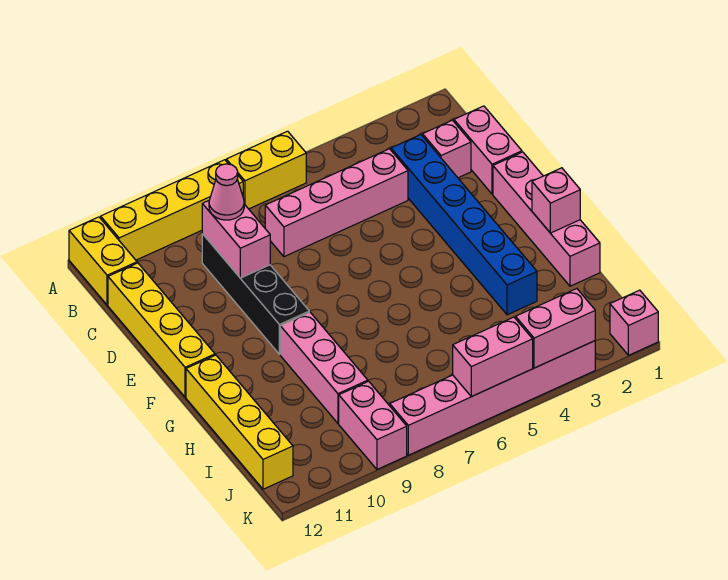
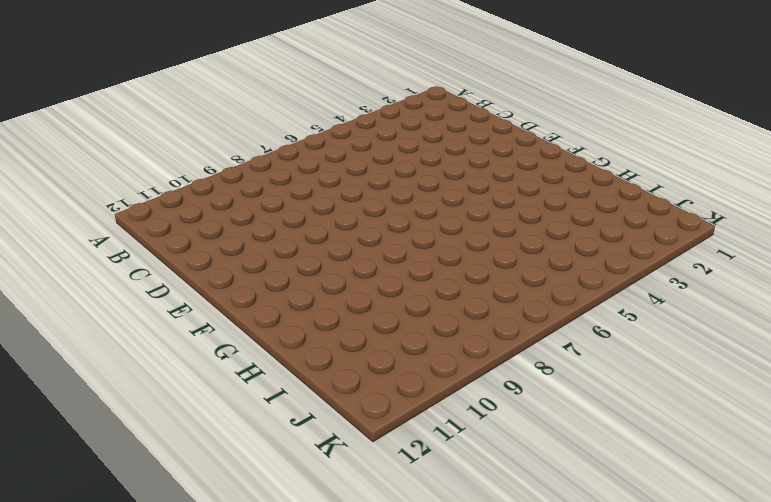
none -> yellow brick A6:A7 level 1
none -> yellow brick A8:A11 level 1
none -> yellow brick A12:B12 level 1

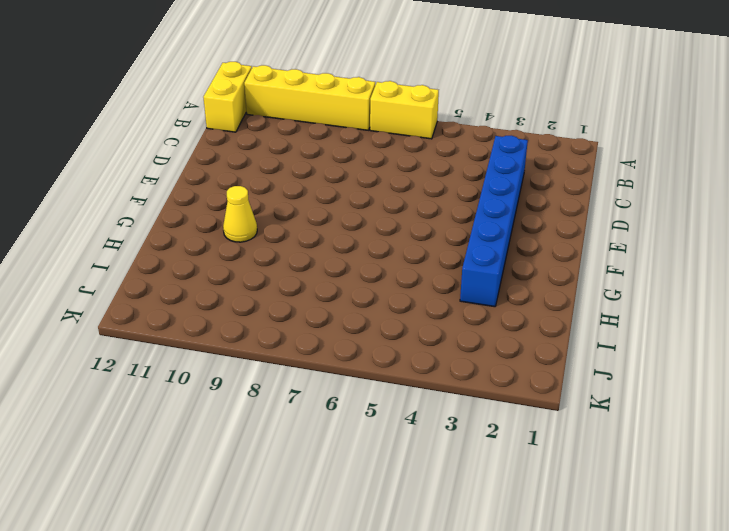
yellow cone G10 level 1 -> none
none -> pink brick C1:D1 level 1
none -> pink brick C2 level 1
none -> pink brick C4:C7 level 1

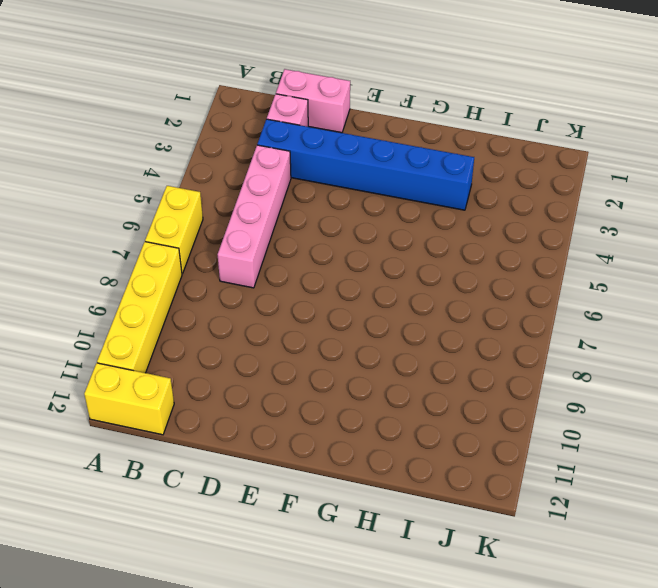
none -> black brick C9:F9 level 1
none -> yellow brick C12:F12 level 1
none -> pink brick E1:H1 level 1

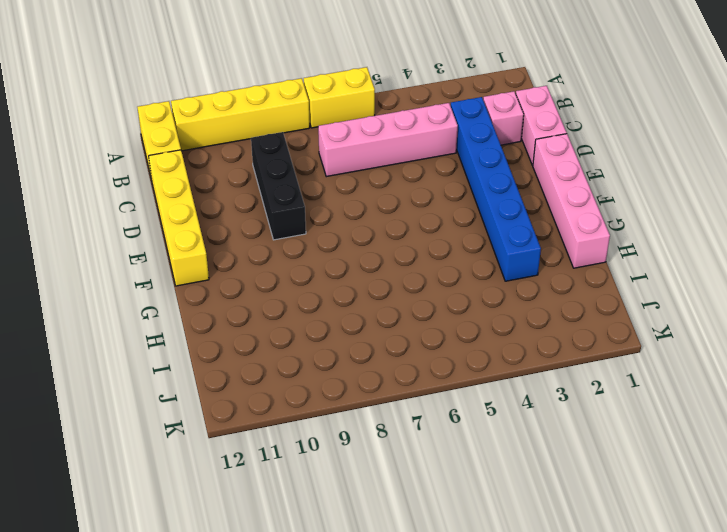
black brick C9:E9 level 1 -> black brick C9:F9 level 1
none -> pink brick G9:I9 level 1
none -> yellow brick G12:J12 level 1
none -> pink brick J9:K9 level 1

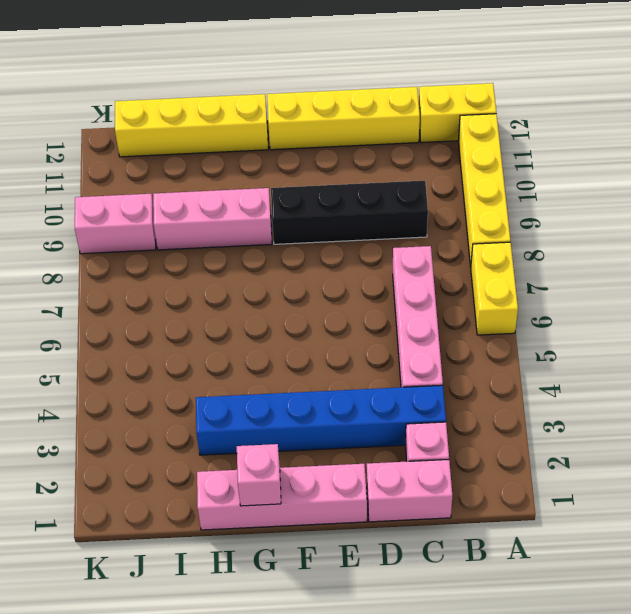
none -> pink brick K1 level 1
none -> pink brick K3:K8 level 1
none -> pink brick C9:D9 level 2

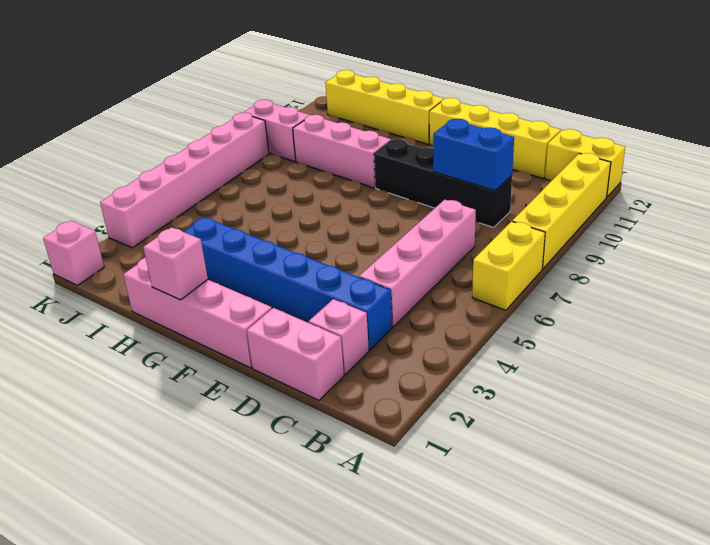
blue brick C9:D9 level 2 -> pink brick C9:D9 level 2
none -> pink brick K3:K4 level 2
none -> pink brick K5:K6 level 2
none -> pink cone C9 level 3

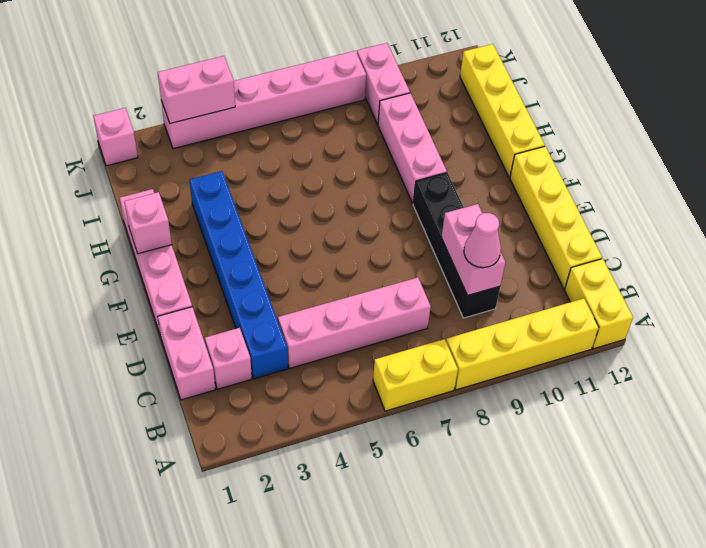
none -> pink brick K5:K6 level 2

